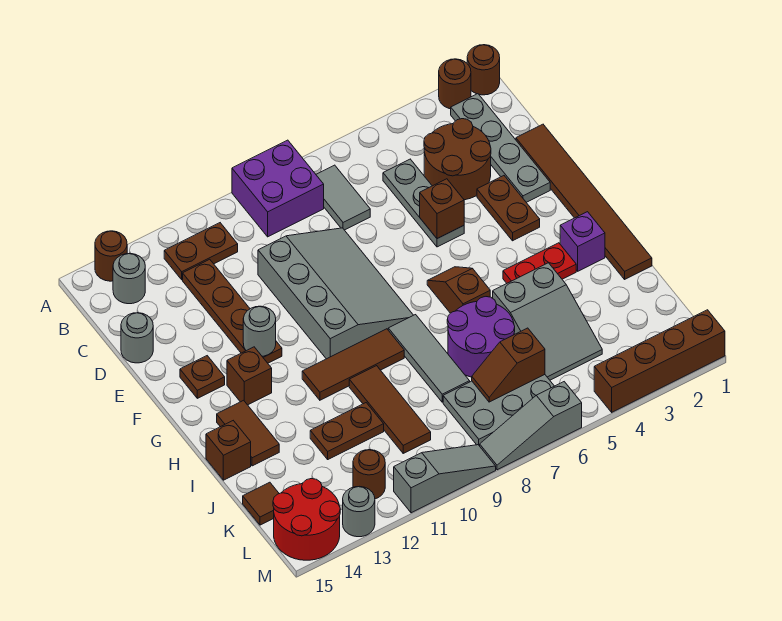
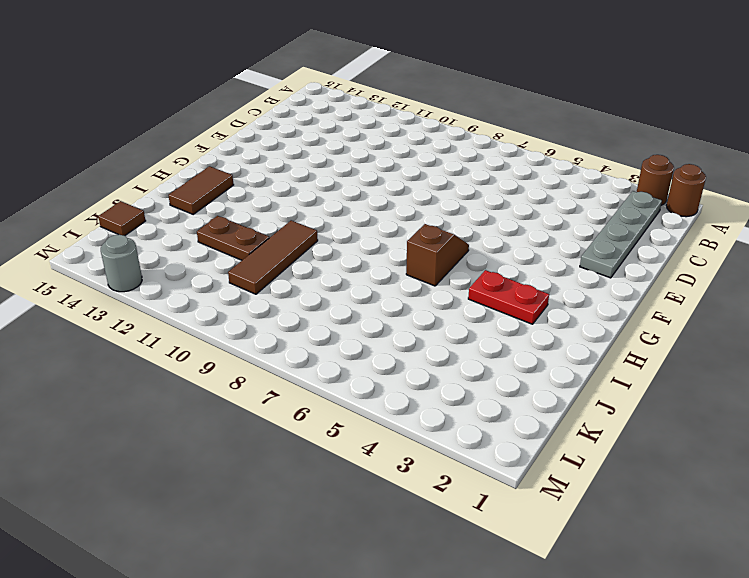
none -> purple brick A8:B9 level 1
none -> brown round brick A14 level 1
none -> grey tile B7:C7 level 1
none -> brown plate B11:B12 level 1

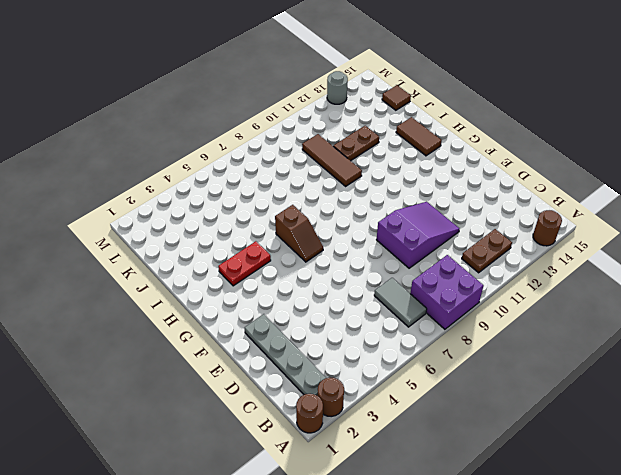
purple slope D9:E11 level 1 top 9 -> grey slope D8:G10 level 1 top 10
none -> grey round brick B14 level 1
none -> brown round brick C3:D4 level 1
none -> grey plate C5:E5 level 1
none -> brown plate C12:F12 level 1

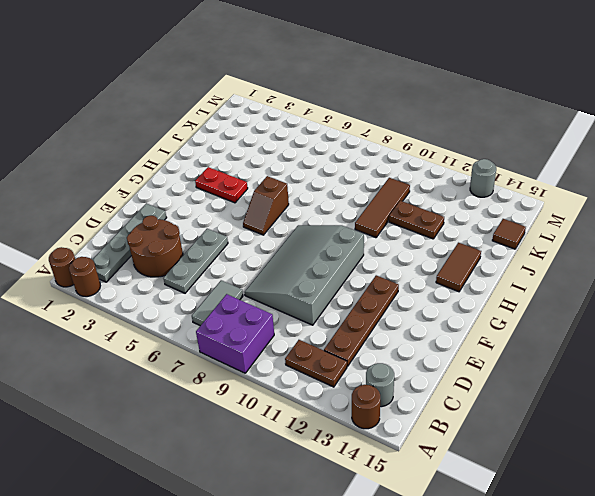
none -> brown tile D1:I1 level 1
none -> grey round brick D15 level 1
none -> brown plate E3:F3 level 1
none -> brown plate F14 level 1

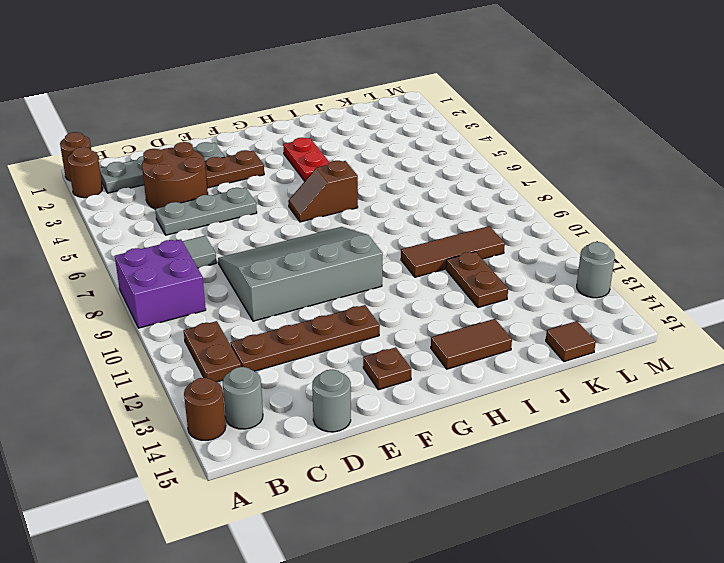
none -> brown tile D1:I1 level 1
none -> brown brick G13 level 1
none -> purple brick H2 level 1
none -> grey tile H8:J8 level 1

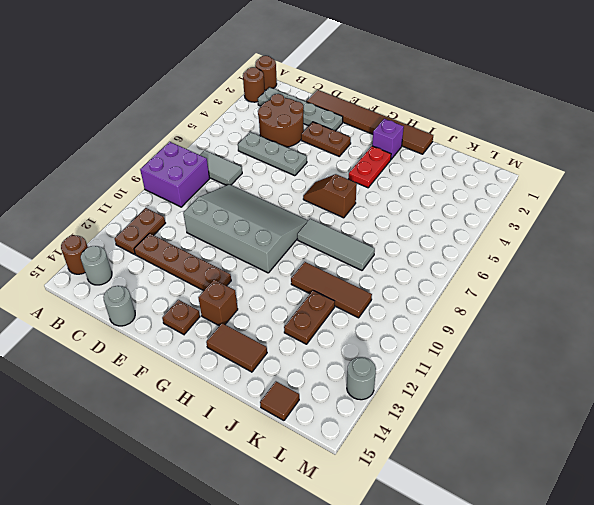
none -> brown tile H9:H11 level 1
none -> grey slope I4:K5 level 1 top I
none -> purple round brick I6:J7 level 1
none -> brown brick I15 level 1

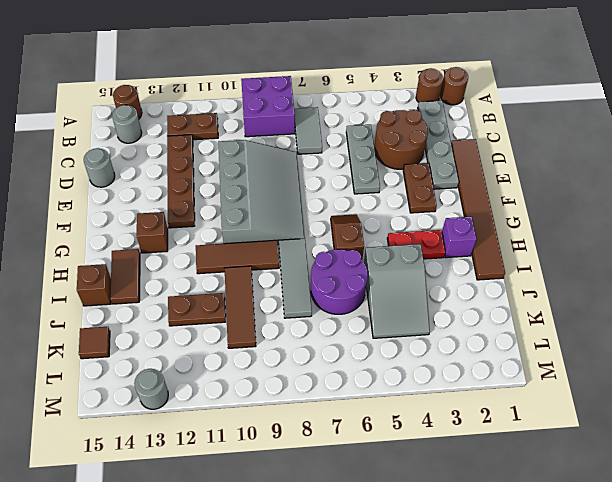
none -> brown plate F14 level 1
none -> grey plate K6:L8 level 1
none -> brown round brick L12 level 1
none -> red round brick L14:M15 level 1

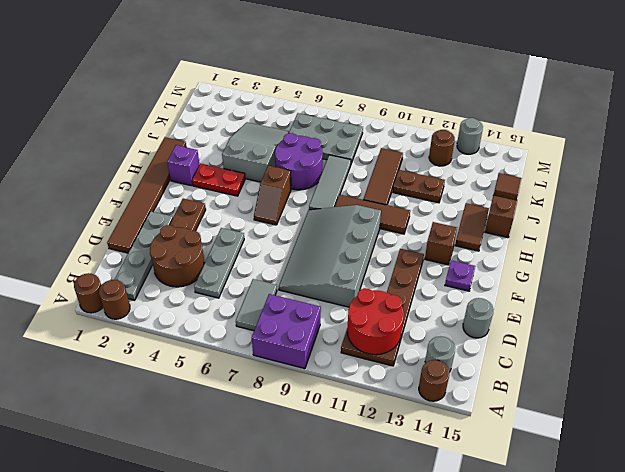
red round brick B11:C12 level 2 -> red round brick L14:M15 level 1
purple plate F14 level 1 -> brown plate F14 level 1
none -> brown brick M1:M4 level 1
none -> grey slope M6:M8 level 1 top 6
none -> grey slope M9:M11 level 1 top 11
none -> brown brick E5 level 2

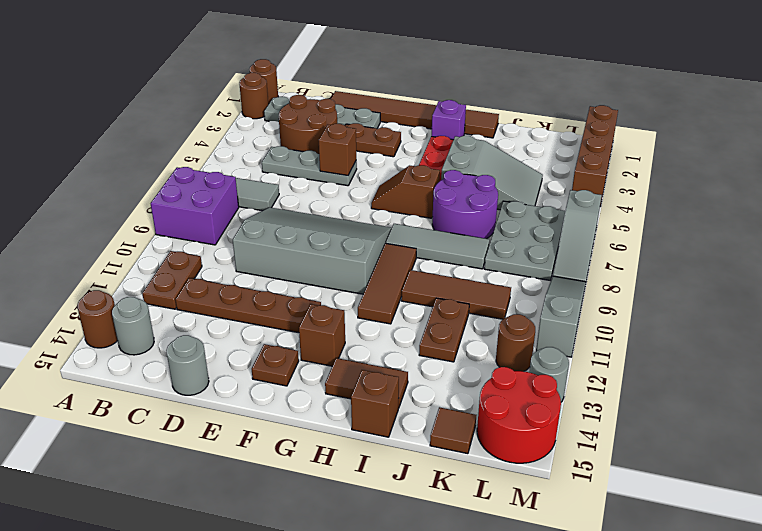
none -> grey round brick F12 level 2
none -> brown slope K6:K7 level 2 top 6

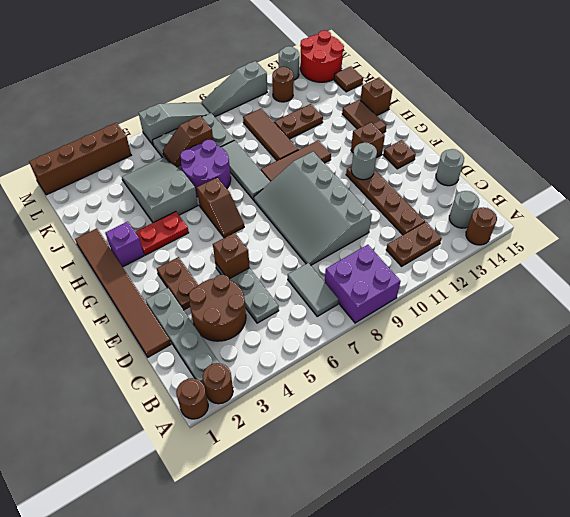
brown slope K6:K7 level 2 top 7 -> brown slope K6:K7 level 2 top 6

